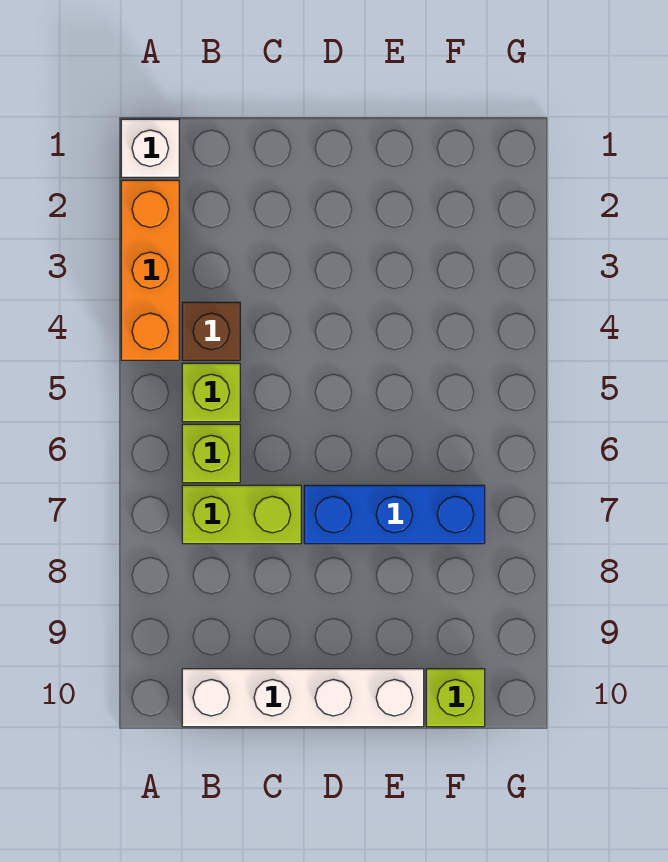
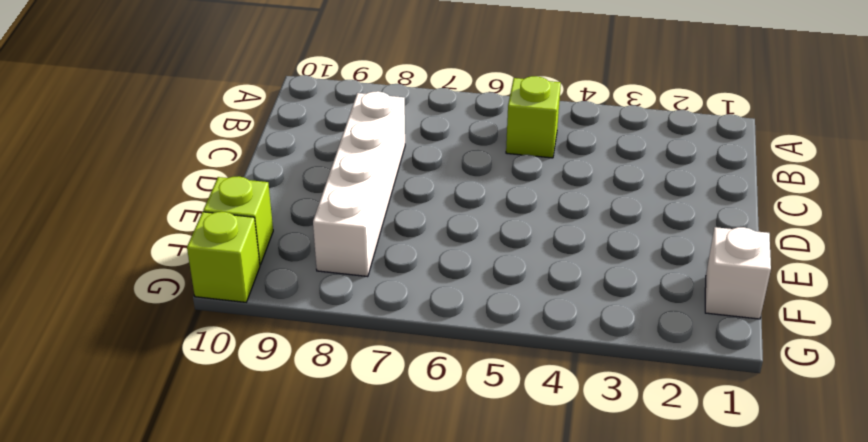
white brick C8:F8 level 1 -> white brick B10:E10 level 1
white brick F1 level 1 -> white brick A1 level 1
lime brick G10 level 1 -> lime brick B6 level 1
none -> orange brick A2:A4 level 1
none -> brown brick B4 level 1

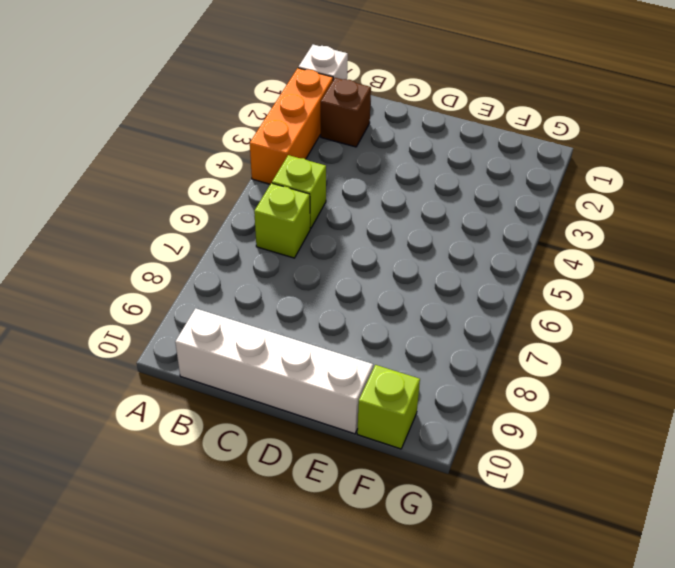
brown brick B2 level 1 -> brown brick B4 level 1
none -> lime brick B7:C7 level 1
none -> blue brick D7:F7 level 1

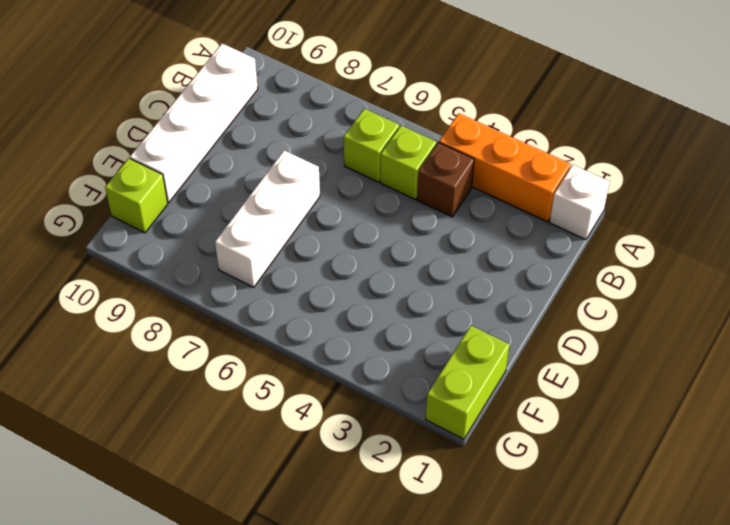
white brick D7:F7 level 1 -> blue brick D7:F7 level 1
lime brick F1:G1 level 1 -> lime brick B7:C7 level 1

